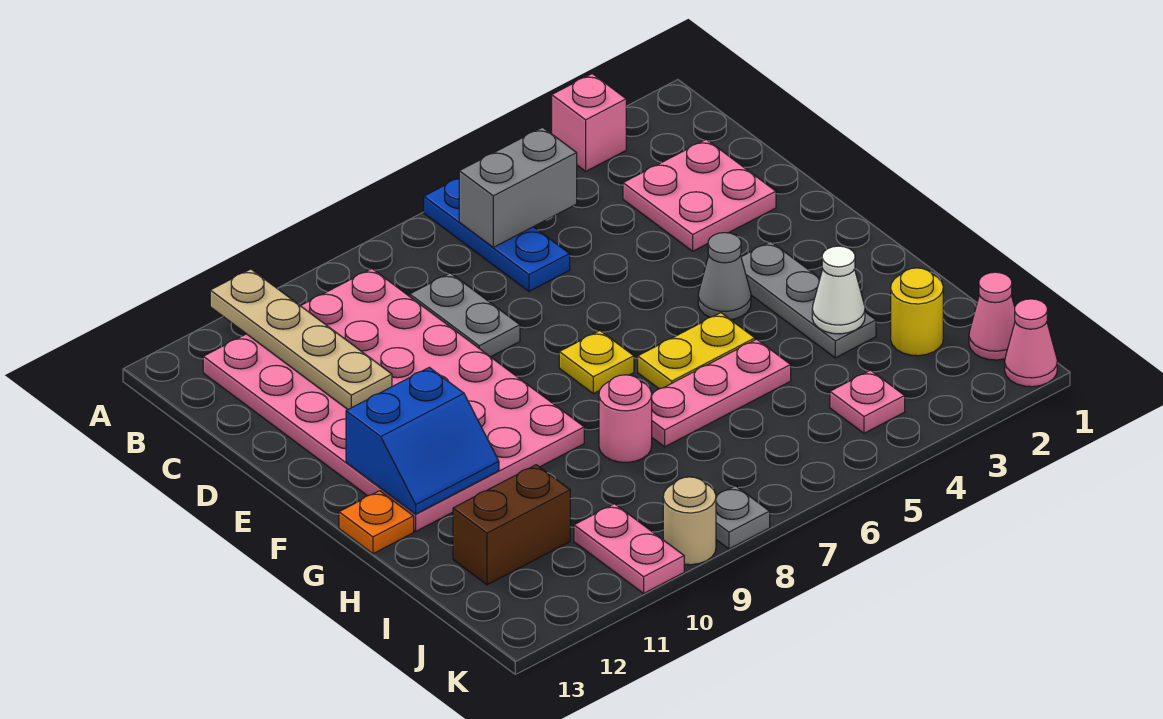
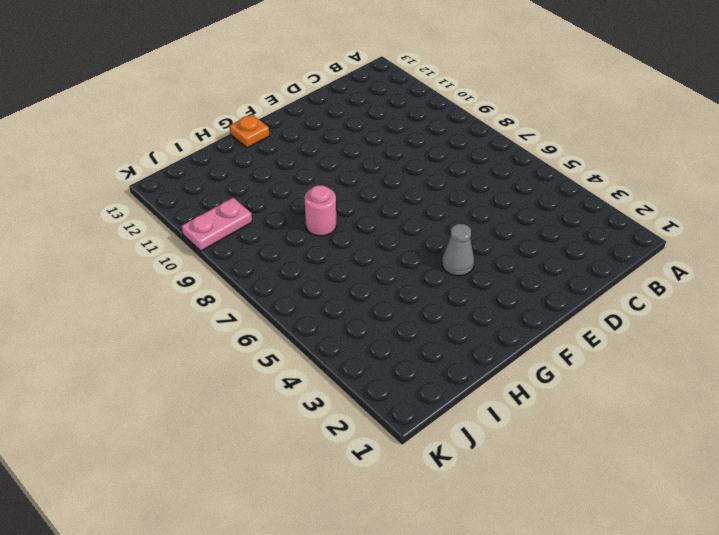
none -> pink brick A3 level 1
none -> blue plate A6:C6 level 1
none -> pink plate B9:G12 level 1

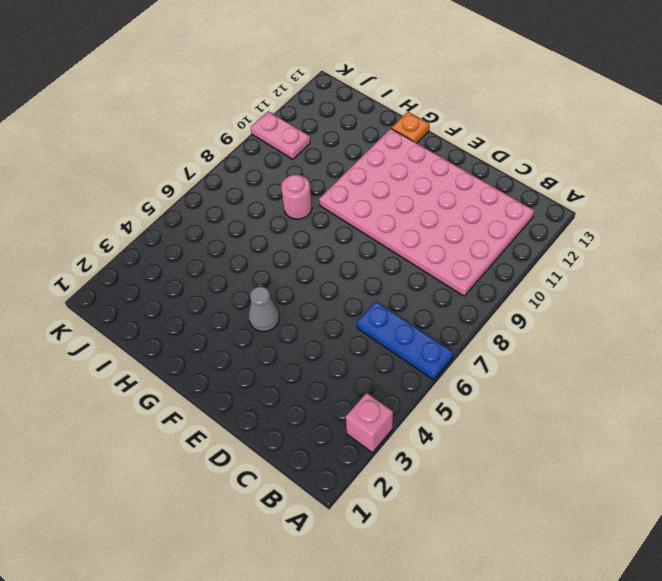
none -> pink plate C2:D3 level 1
none -> grey plate C8:D8 level 1
none -> grey plate F3:H3 level 1

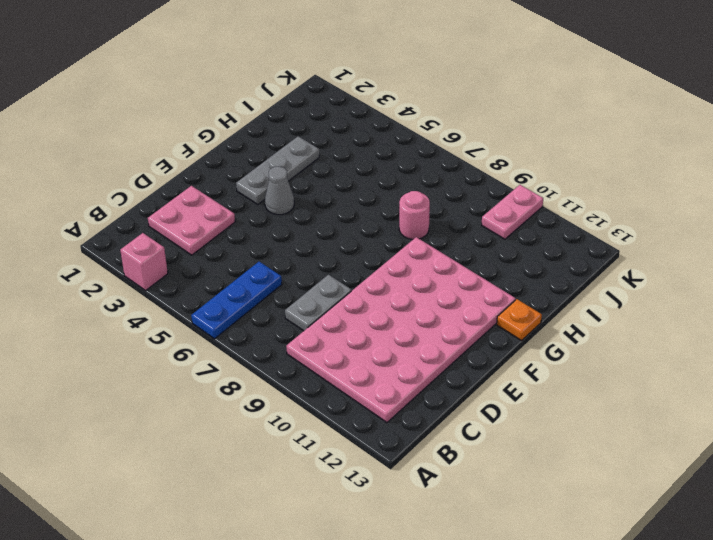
none -> yellow plate F7 level 1
none -> yellow plate G5:G6 level 1
none -> pink plate H5:H7 level 1

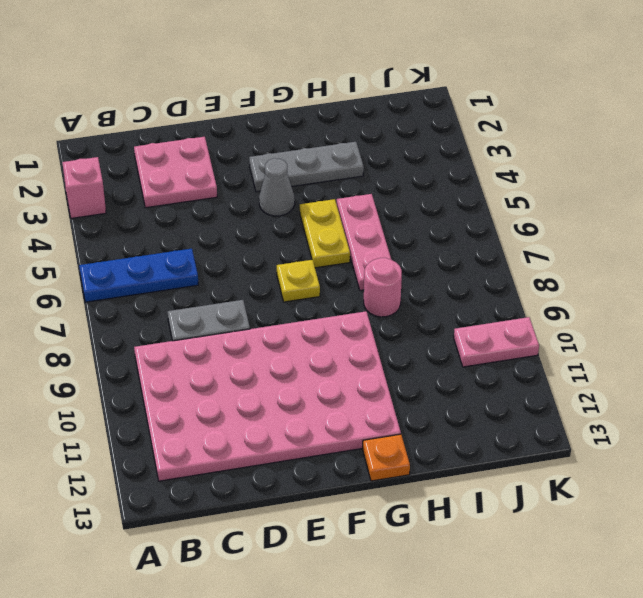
none -> yellow round brick I2 level 1
none -> brown brick I11:I12 level 1
none -> pink cone J1 level 1

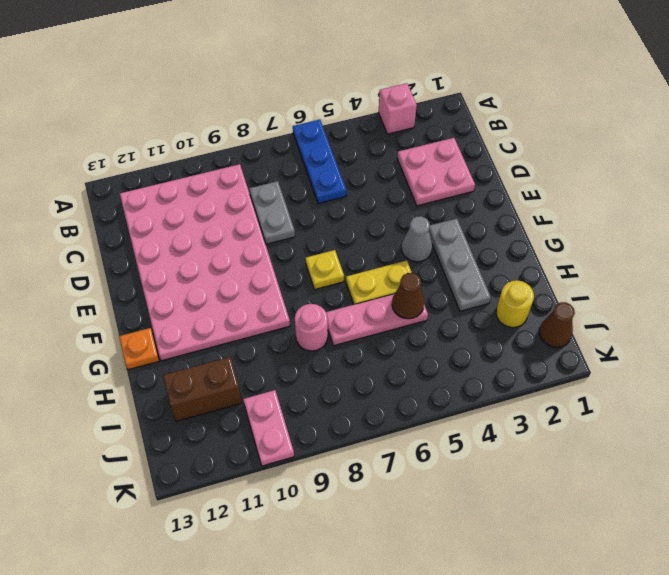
brown cone H5 level 2 -> none
brown cone J1 level 1 -> pink cone J1 level 1
none -> pink plate J4 level 1
none -> pink cone K1 level 1
none -> grey plate K8 level 1

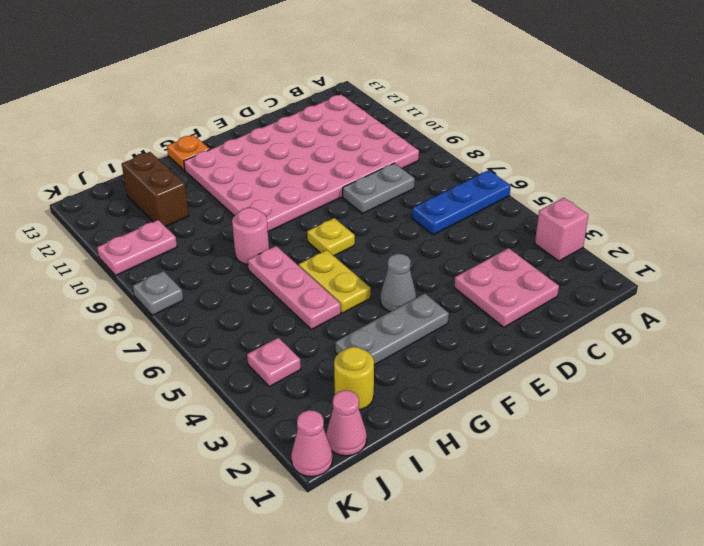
none -> tan round brick K9 level 1
none -> tan plate A11:D11 level 2
none -> grey brick B5:B6 level 2

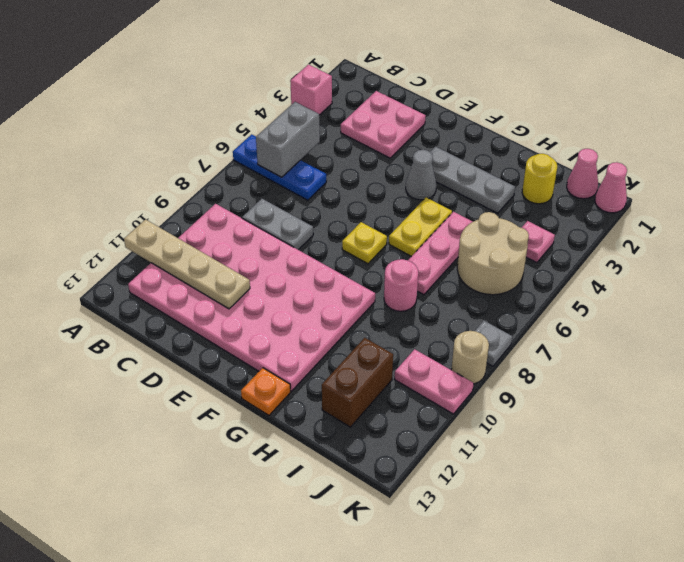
tan round brick I5:J6 level 1 -> none
none -> blue slope F11:G12 level 2 top F
none -> white cone H3 level 2

